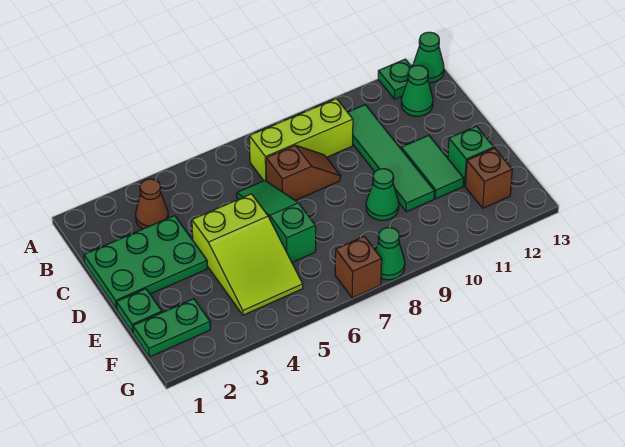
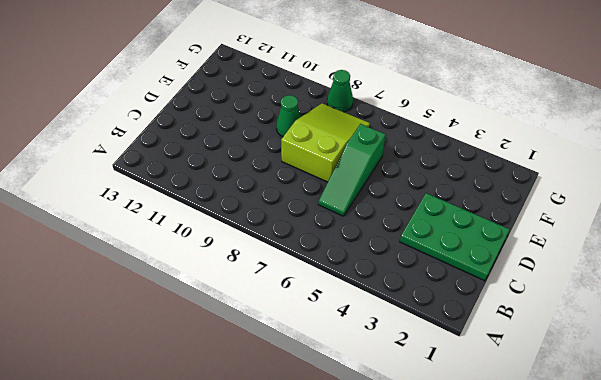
lime slope D7:F8 level 1 top D -> lime slope D4:F5 level 1 top D
none -> green plate A12 level 1
none -> green cone A13 level 1
none -> brown cone B3 level 1

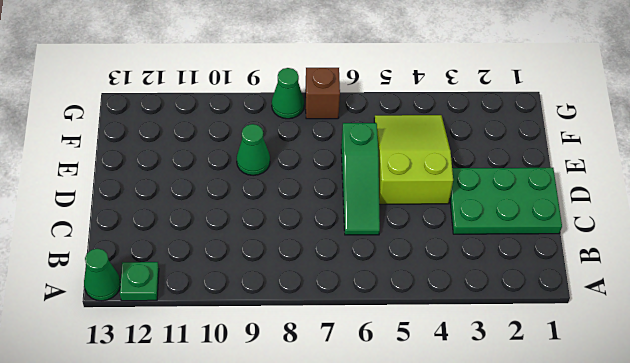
none -> brown cone B3 level 1
none -> lime brick B7:B9 level 1
none -> green tile B10:E10 level 1

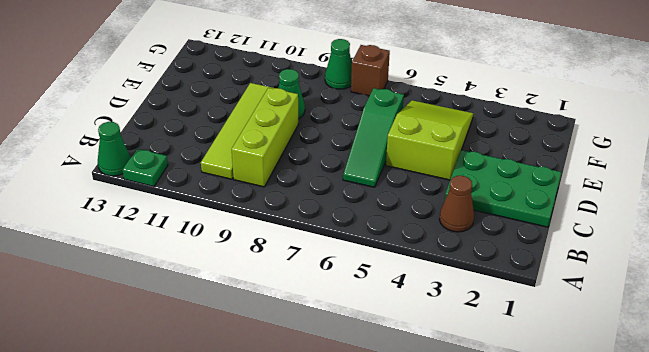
lime brick B9:D9 level 1 -> lime brick B7:B9 level 1
lime tile B10:E10 level 1 -> green tile B10:E10 level 1
none -> green cone B12 level 1
none -> brown slope C7:C8 level 1 top 7
none -> green tile D11:E11 level 1

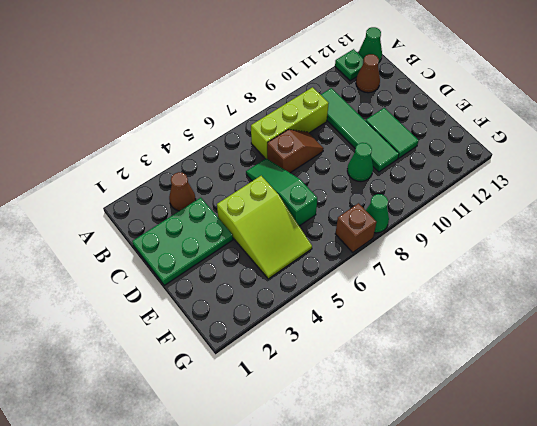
brown cone B12 level 1 -> green cone B12 level 1
none -> green plate E1 level 1
none -> green brick E12 level 1
none -> green plate F1:F2 level 1

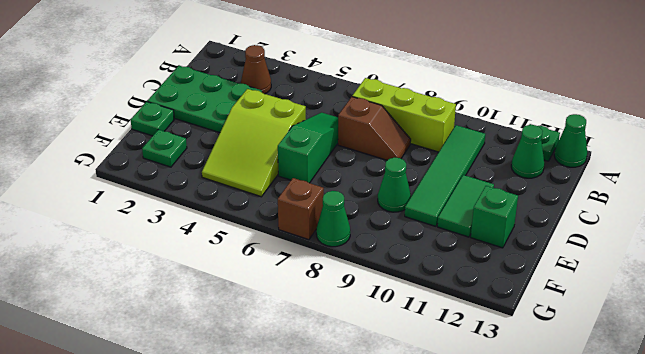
green plate F2 level 1 -> green plate F1:F2 level 1
none -> brown brick F12 level 1

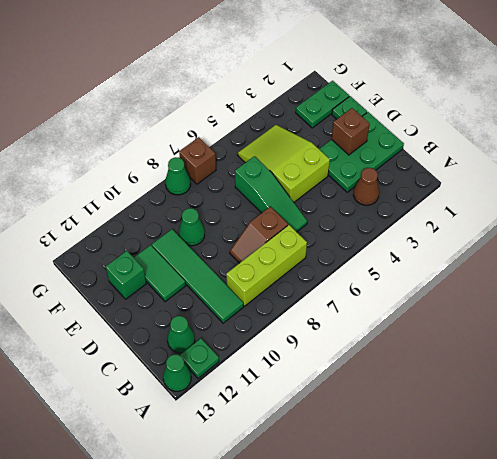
brown brick D2 level 2 -> brown brick F12 level 1

